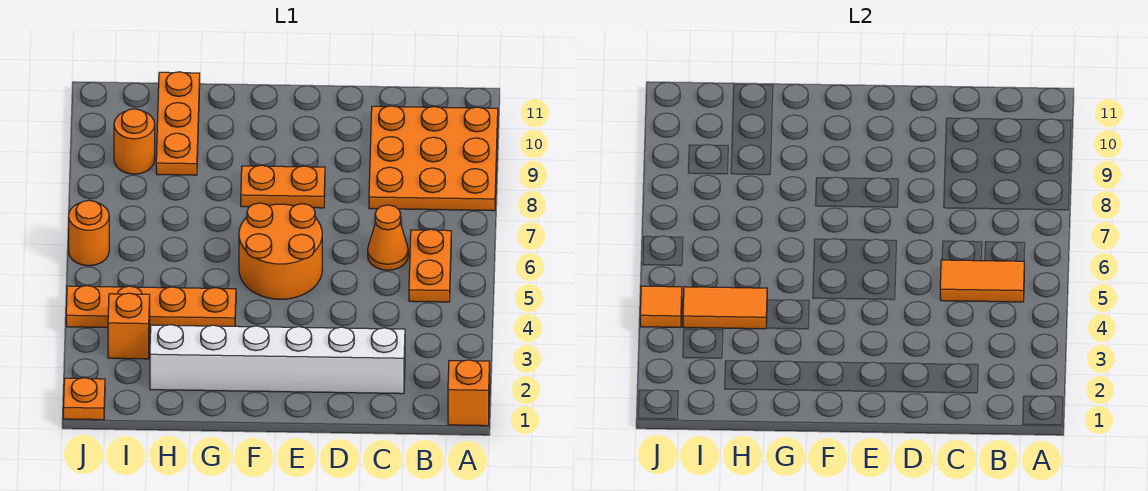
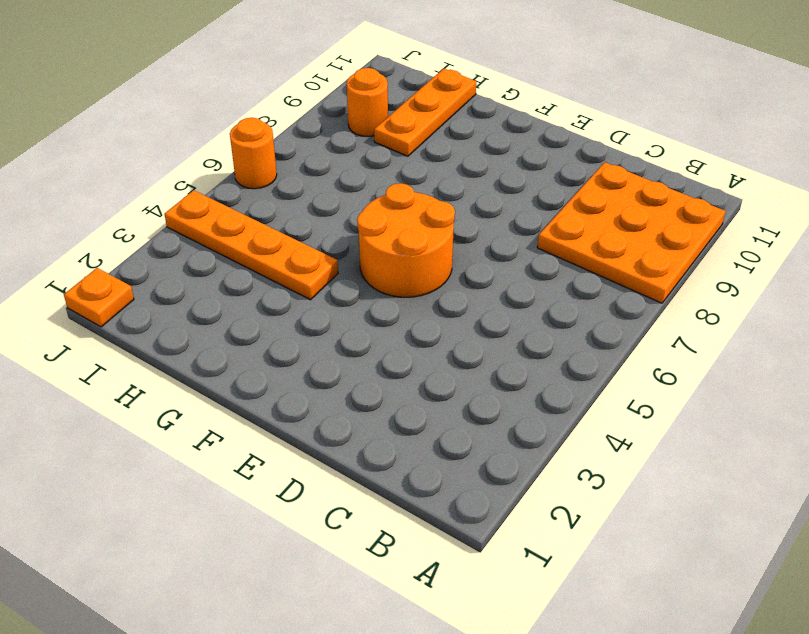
none -> orange brick A1 level 1
none -> orange plate B5:B6 level 1
none -> white brick C2:H2 level 1

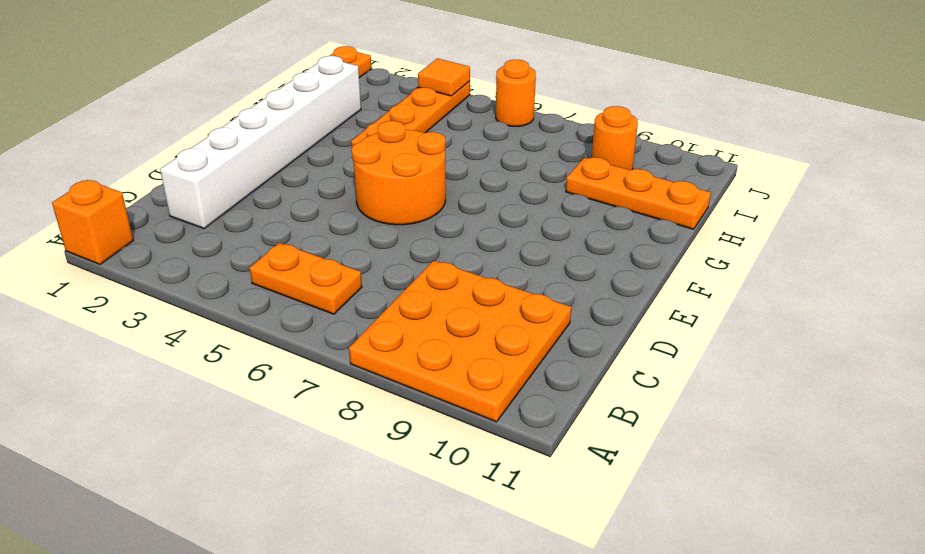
none -> orange cone C6 level 1
none -> orange plate E8:F8 level 1
none -> orange brick I3 level 1

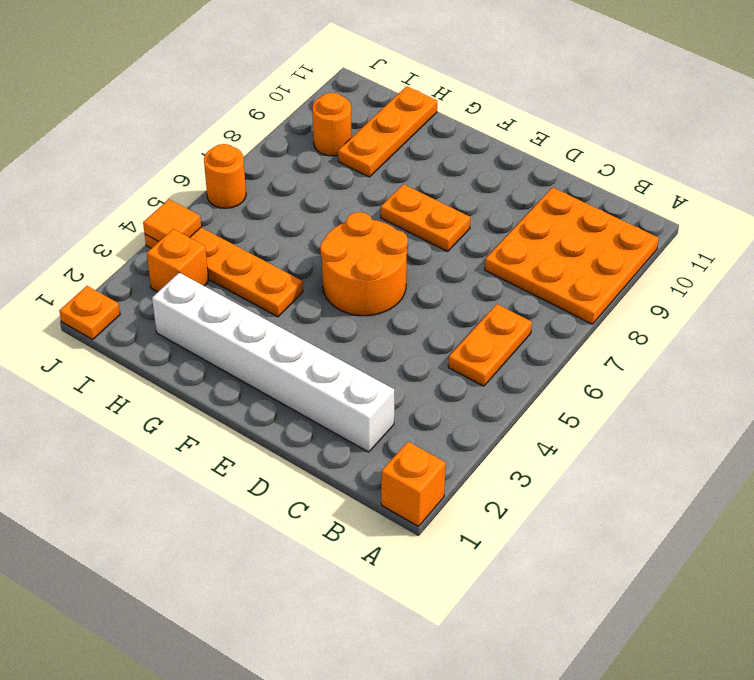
none -> orange cone C6 level 1
none -> orange tile B5:C5 level 2
none -> orange tile H4:I4 level 2

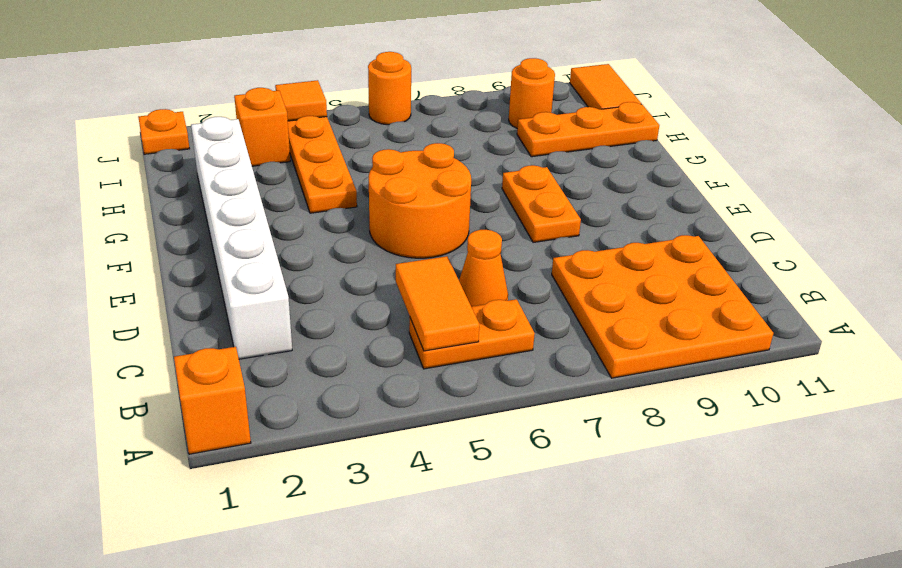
orange tile I11:J11 level 1 -> orange tile H4:I4 level 2

